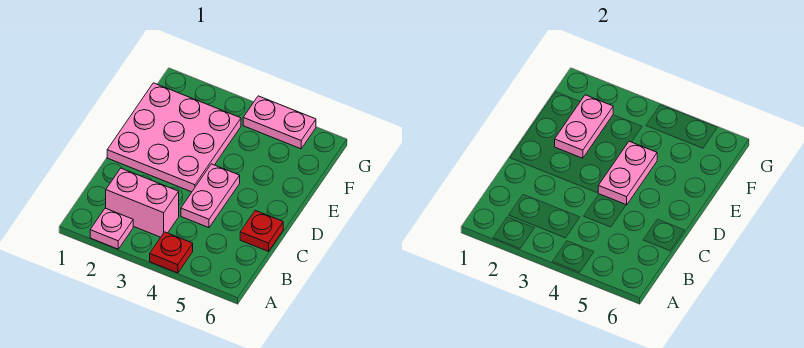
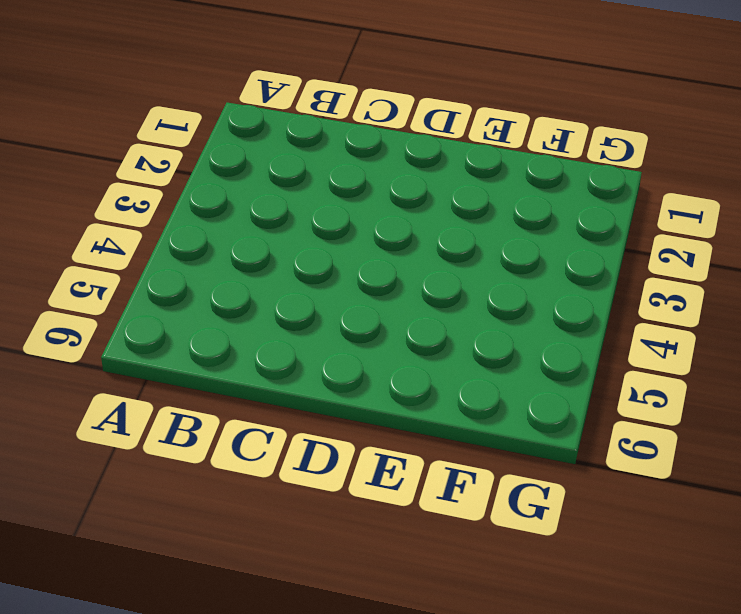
none -> pink plate A2 level 1
none -> red plate A4 level 1

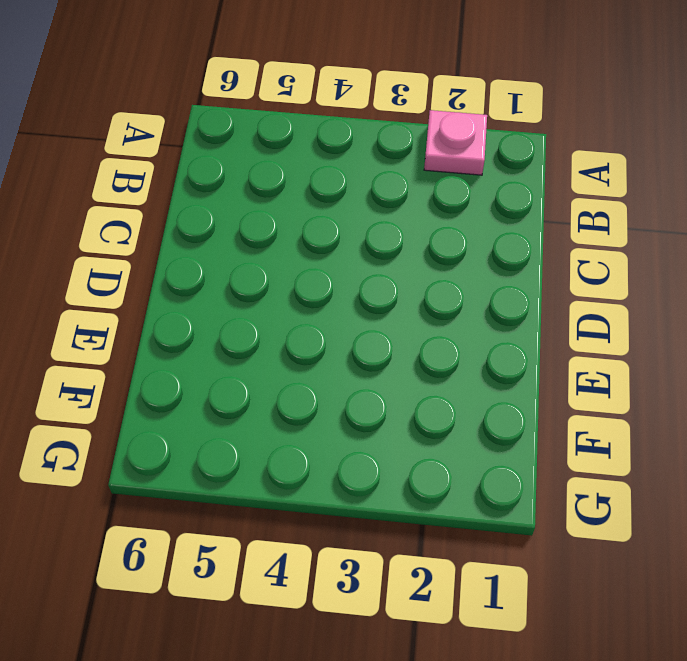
none -> red plate A4 level 1
none -> pink brick B2:B3 level 1

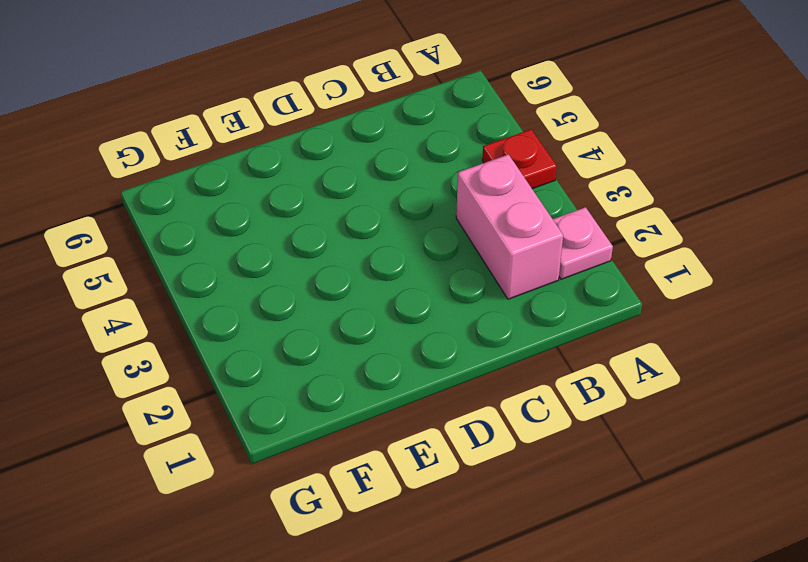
none -> pink plate C4:D4 level 1
none -> red plate C6 level 1

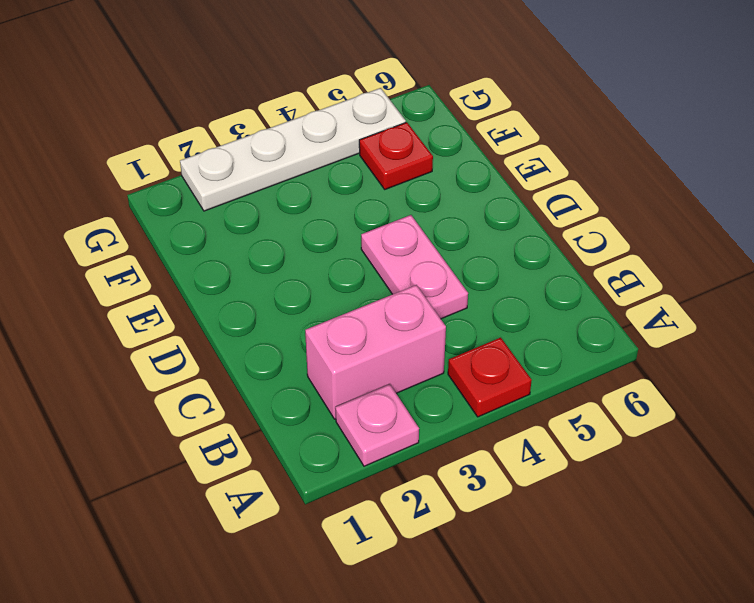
red plate F5 level 1 -> red plate C6 level 1
white plate G2:G5 level 1 -> pink plate G4:G5 level 1
none -> pink plate D1:F3 level 1
none -> pink plate D4:E4 level 2

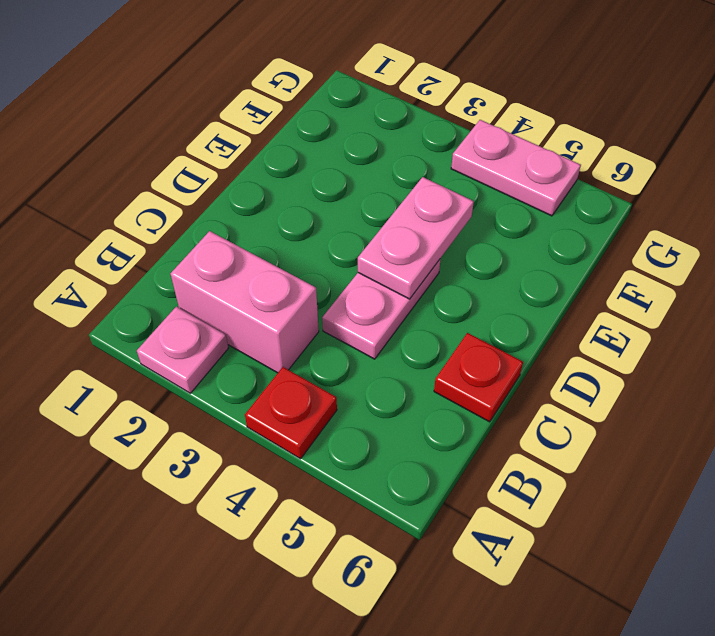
none -> pink plate D1:F3 level 1
none -> pink plate E2:F2 level 2

